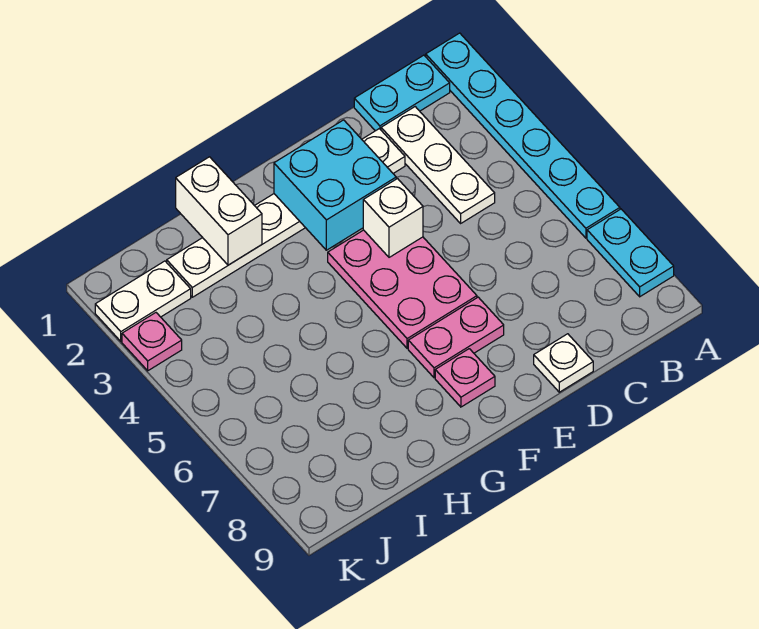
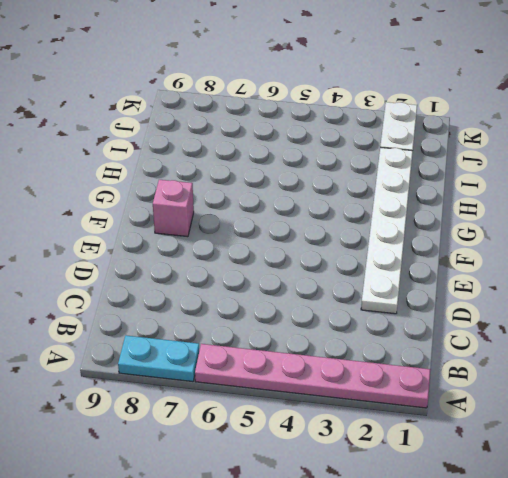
pink plate A1:A6 level 1 -> cyan plate A1:A6 level 1
pink brick F8 level 1 -> pink plate F8 level 1
none -> cyan plate B1:C1 level 1
none -> white plate C2:C4 level 1
none -> white plate D9 level 1

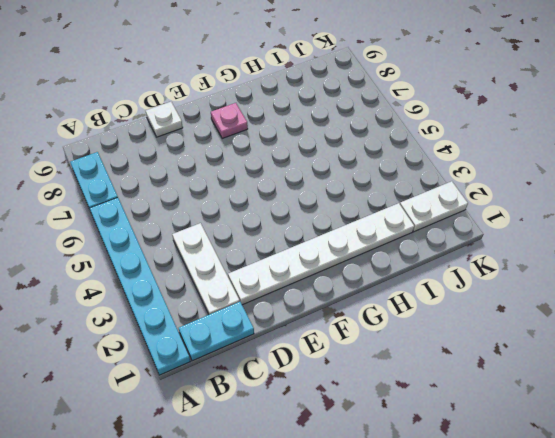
none -> pink plate E4:F6 level 1
none -> pink plate E7:F7 level 1
none -> pink plate K3 level 1

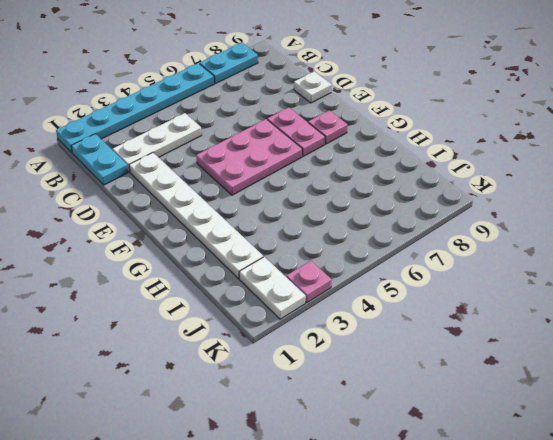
none -> cyan brick E2:F3 level 2
none -> white brick E4 level 2
none -> white brick H1:H2 level 2

